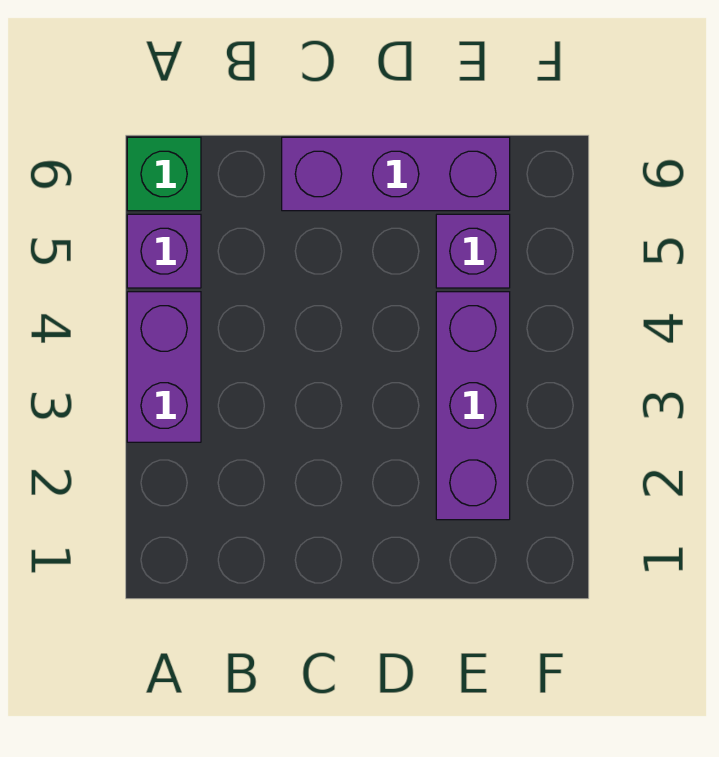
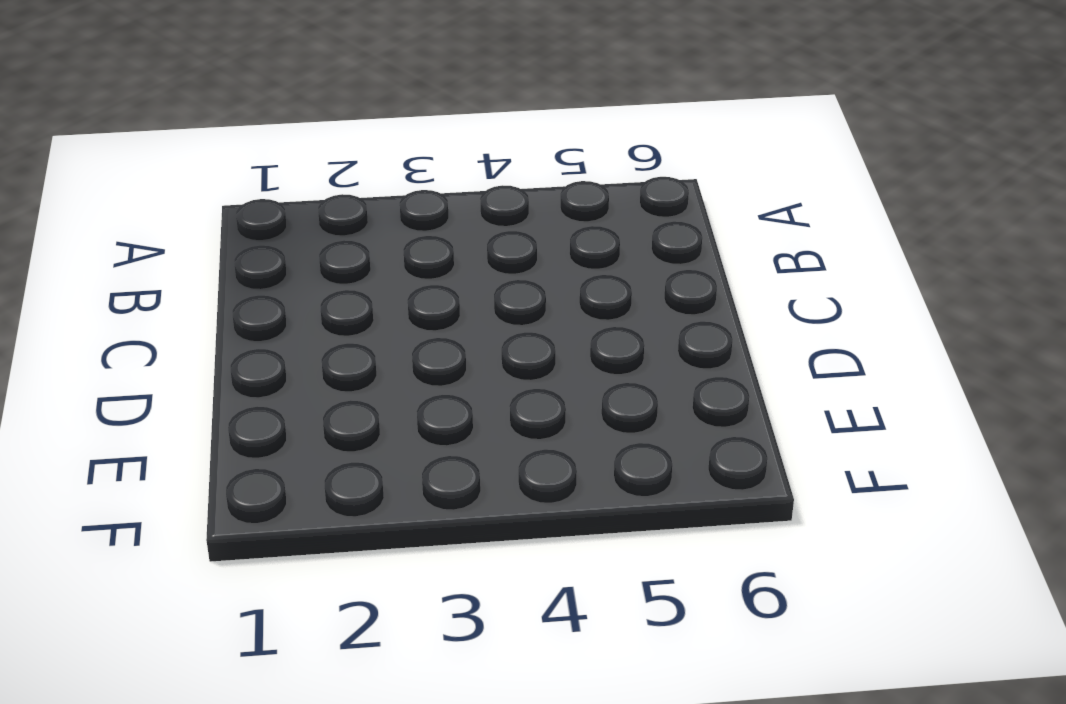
none -> purple brick A3:A4 level 1
none -> purple brick A5 level 1

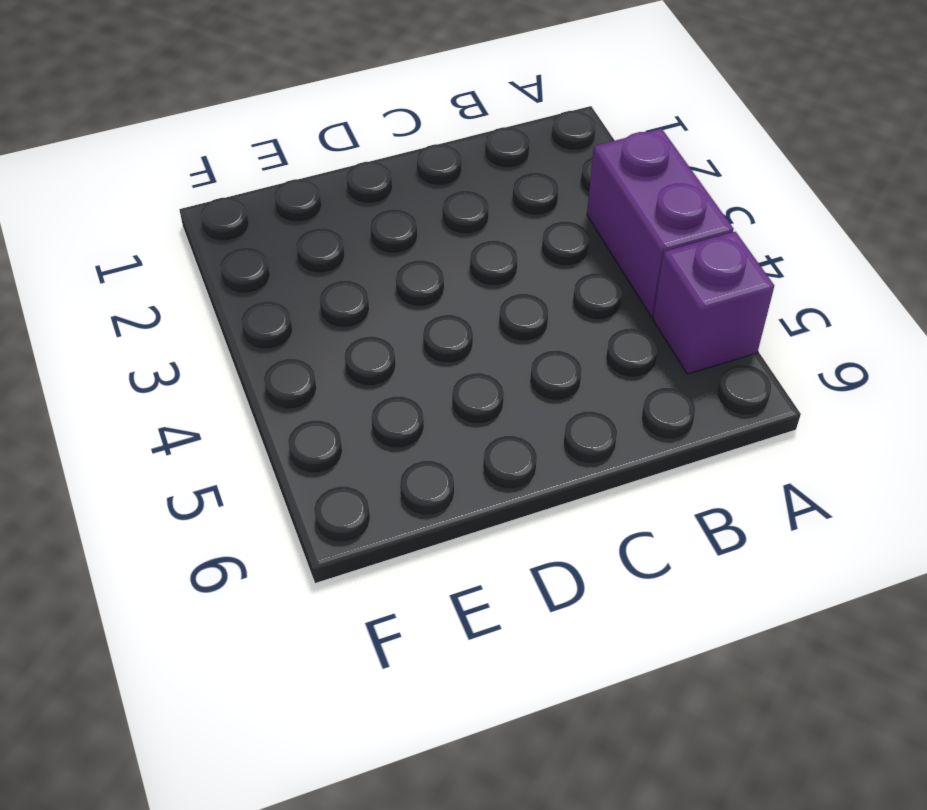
none -> green brick A6 level 1
none -> purple brick C6:E6 level 1

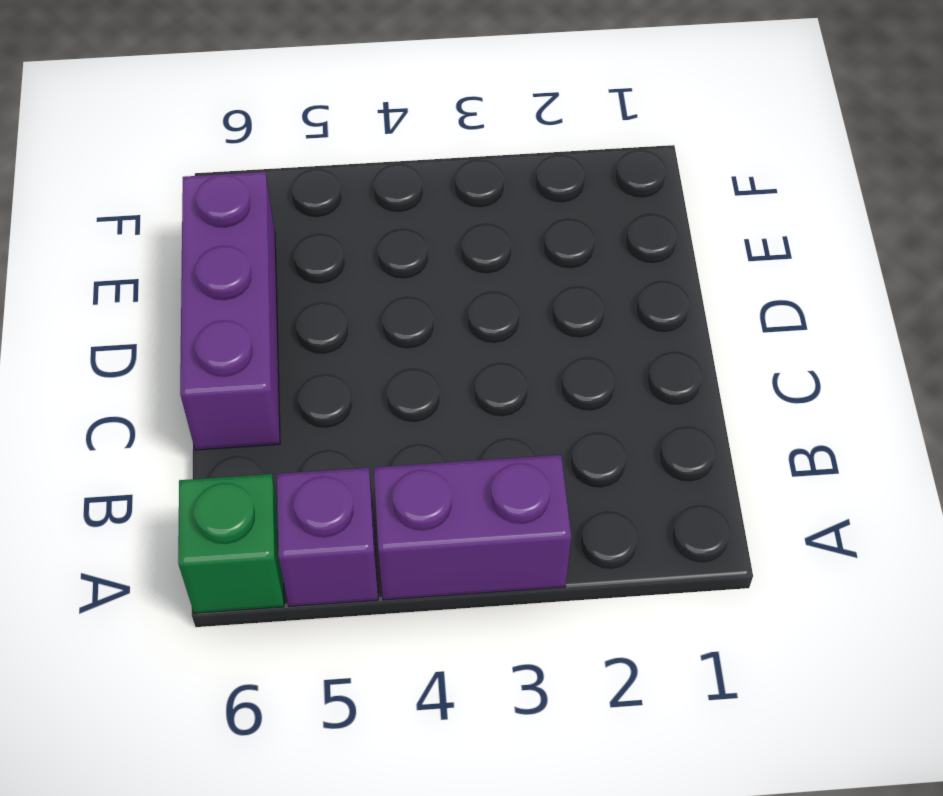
none -> purple brick E2:E4 level 1
none -> purple brick E5 level 1

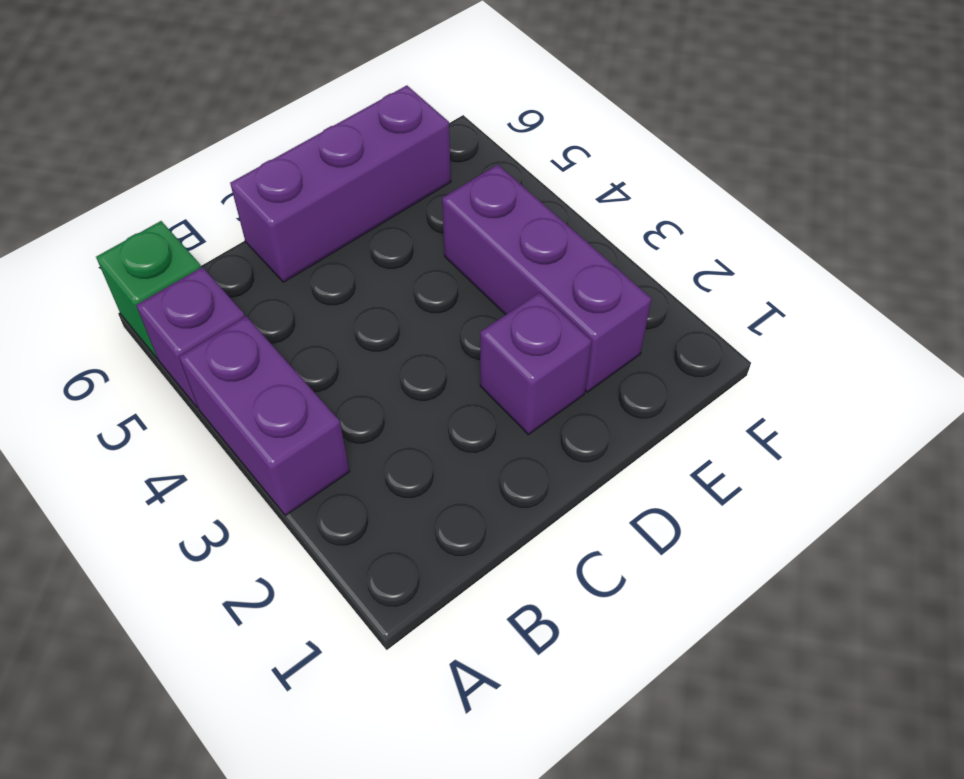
purple brick D2 level 1 -> purple brick E5 level 1

